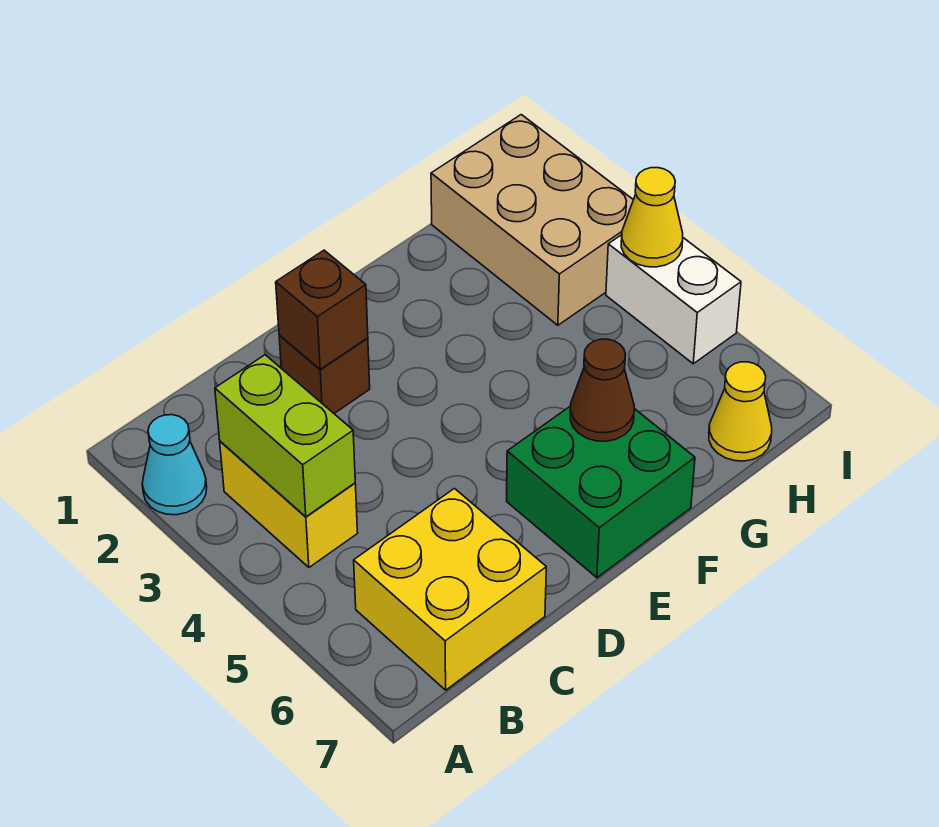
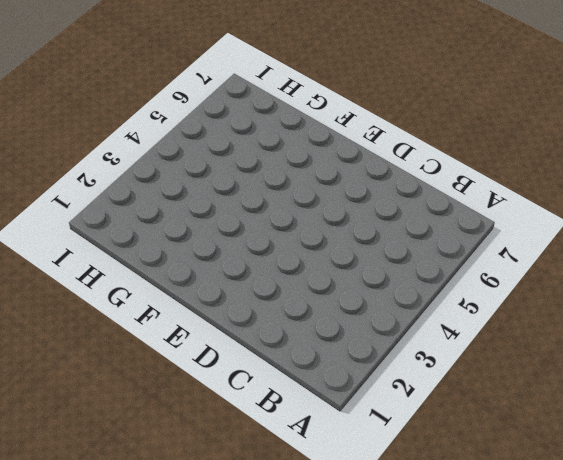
none -> cyan cone A2 level 1
none -> yellow brick B3:B4 level 1
none -> yellow brick B6:C7 level 1

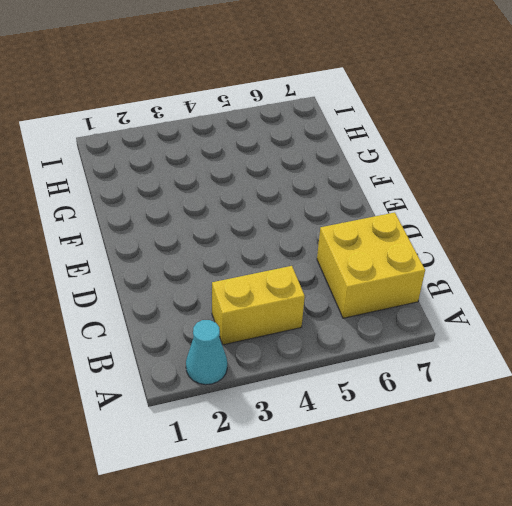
none -> brown brick D2 level 1
none -> green brick E6:F7 level 1
none -> tan brick H1:I3 level 1

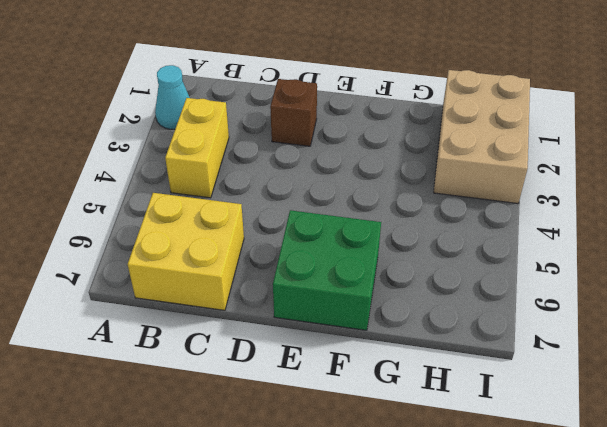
none -> yellow cone H7 level 1
none -> white brick I4:I5 level 1
none -> lime brick B3:B4 level 2

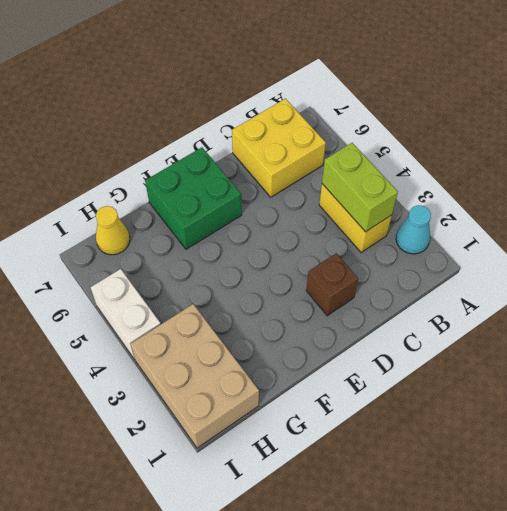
none -> brown brick D2 level 2
none -> brown cone F6 level 2
none -> yellow cone I4 level 2

